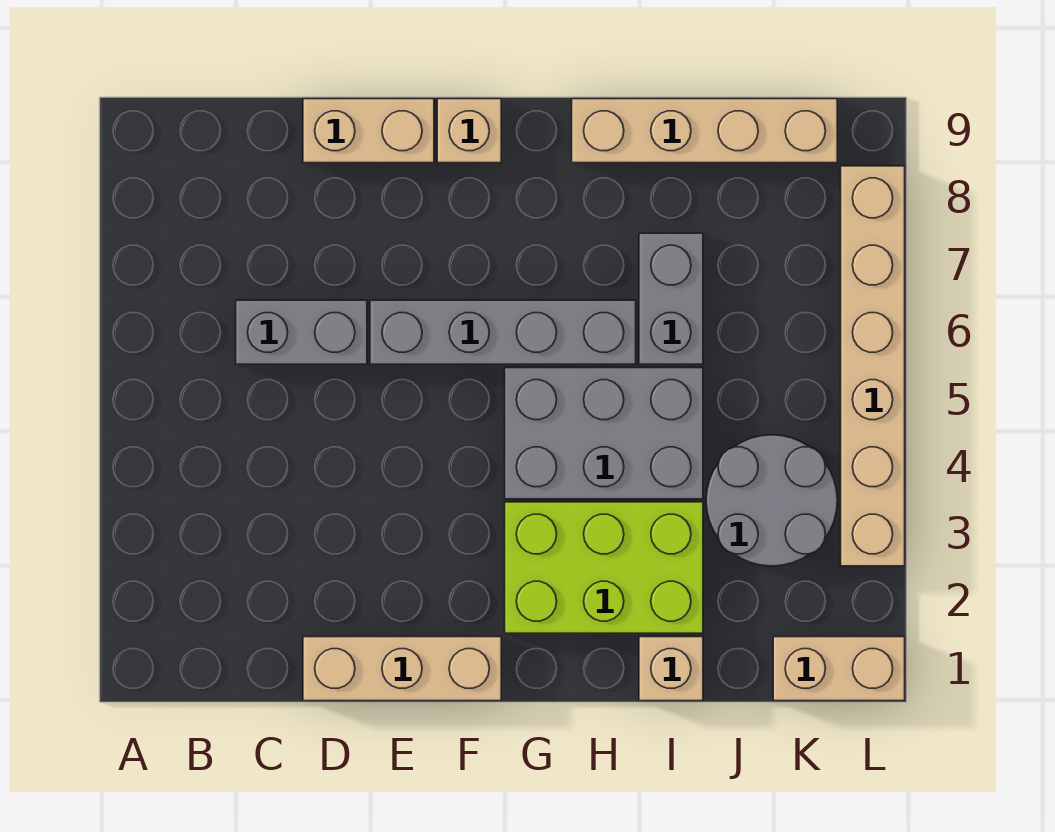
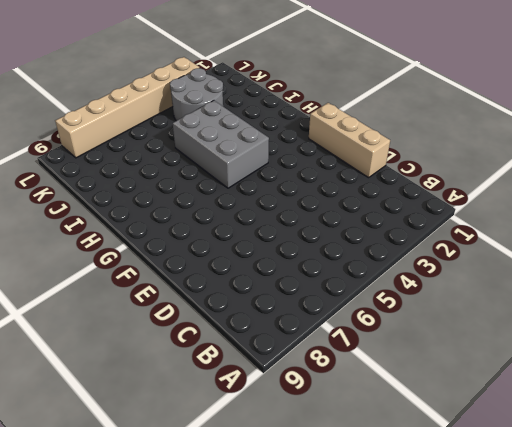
none -> grey brick C6:D6 level 1
none -> tan brick D9:E9 level 1
none -> grey brick E6:H6 level 1

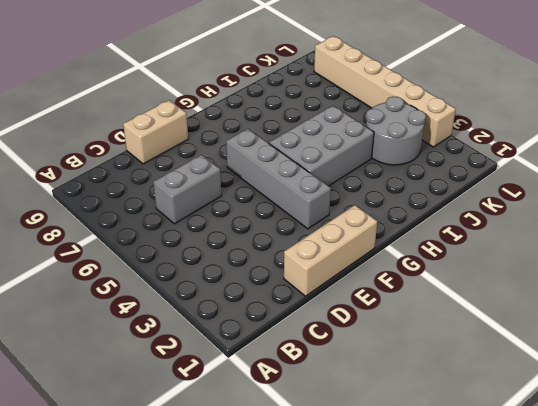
grey brick F3:F6 level 1 -> grey brick E6:H6 level 1
none -> tan brick F9 level 1
none -> lime brick G2:I3 level 1
none -> tan brick H9:K9 level 1

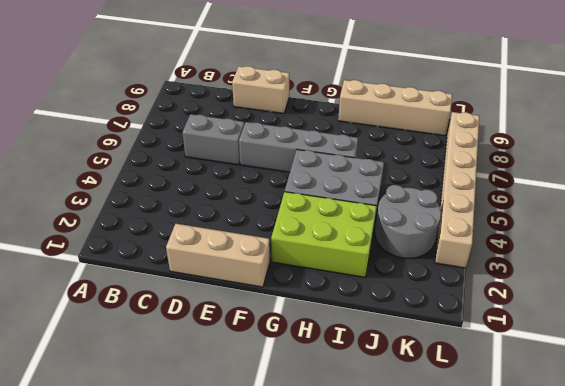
none -> tan brick F9 level 1
none -> tan brick I1 level 1
none -> grey brick I6:I7 level 1

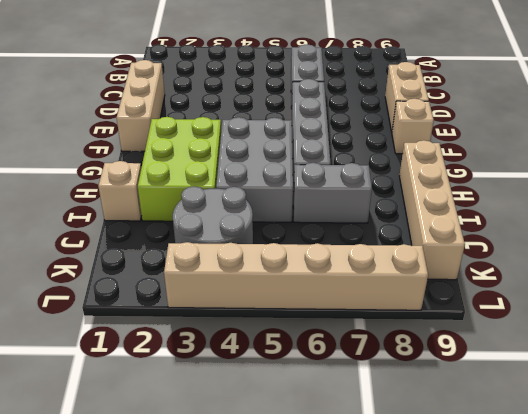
none -> tan brick K1:L1 level 1

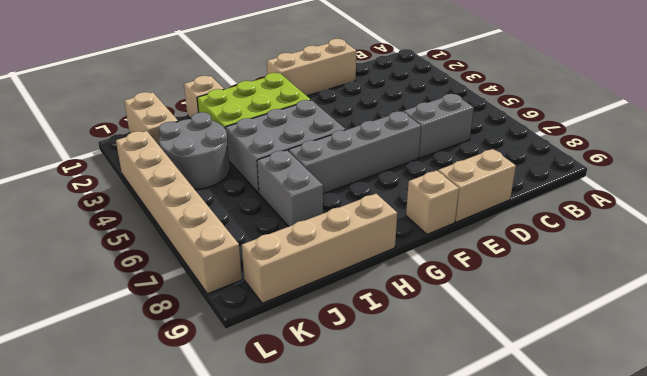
tan brick K1:K2 level 1 -> tan brick K1:L1 level 1

